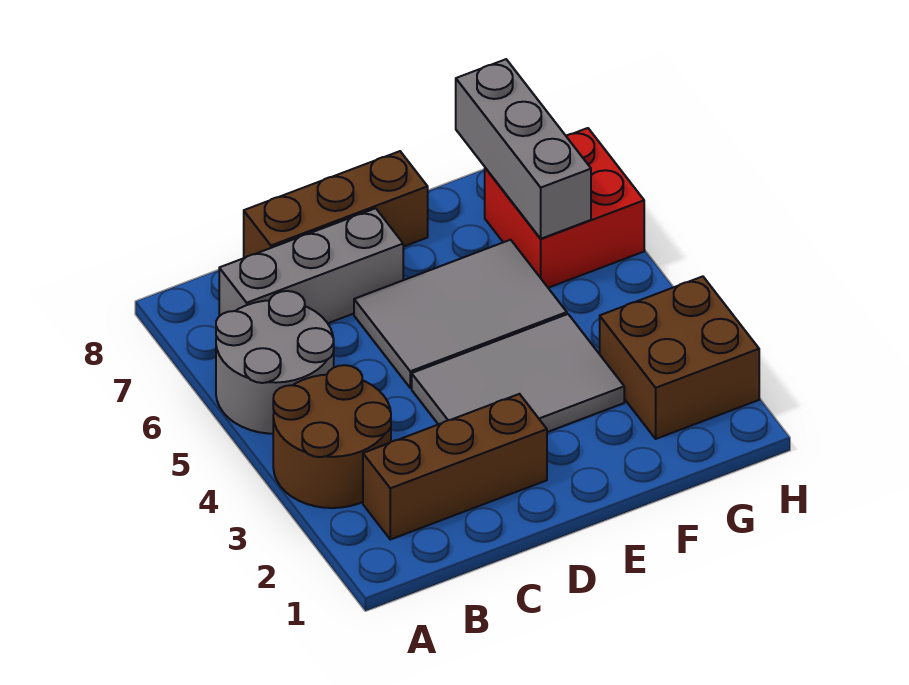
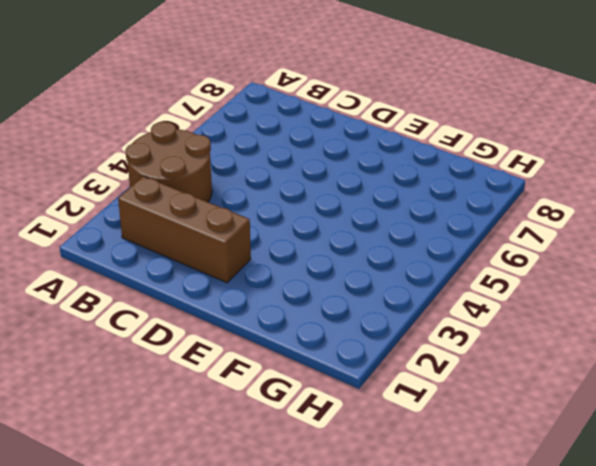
none -> grey round brick A5:B6 level 1
none -> grey brick B7:D7 level 1

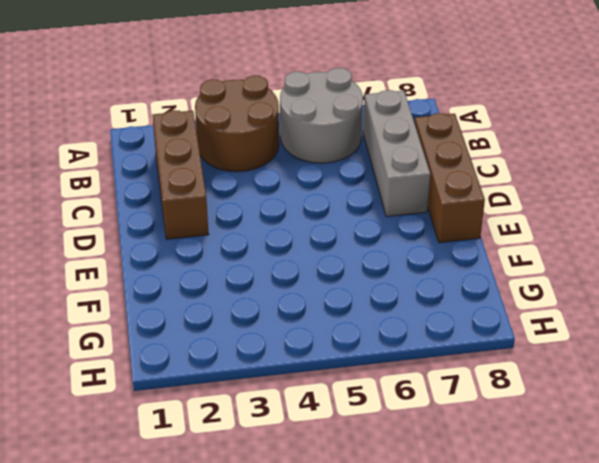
none -> grey tile D3:F4 level 1
none -> grey tile D5:F6 level 1

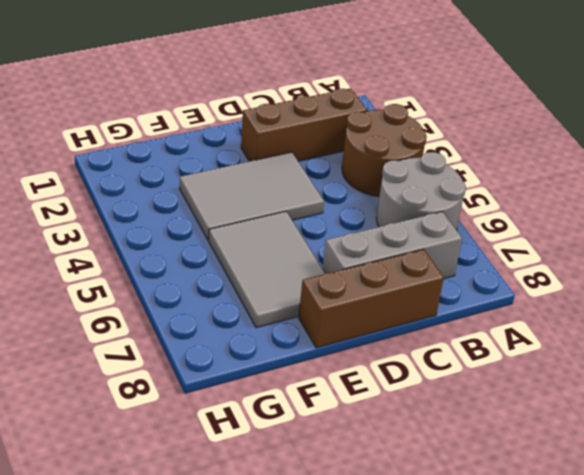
grey tile E5:F7 level 1 -> grey tile D5:F6 level 1
none -> brown brick G2:H3 level 1
none -> red brick G6:H7 level 1

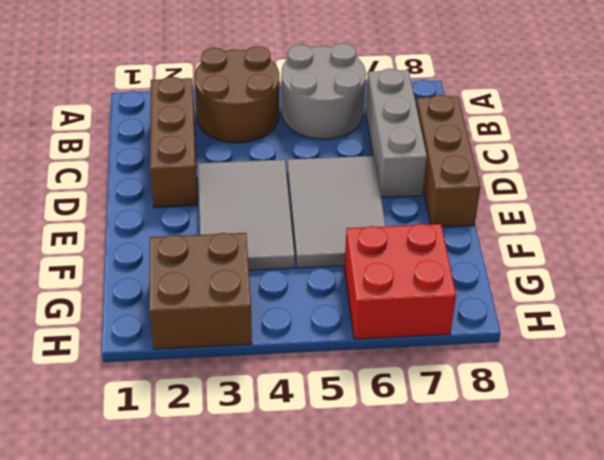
none -> grey brick G6:G8 level 2

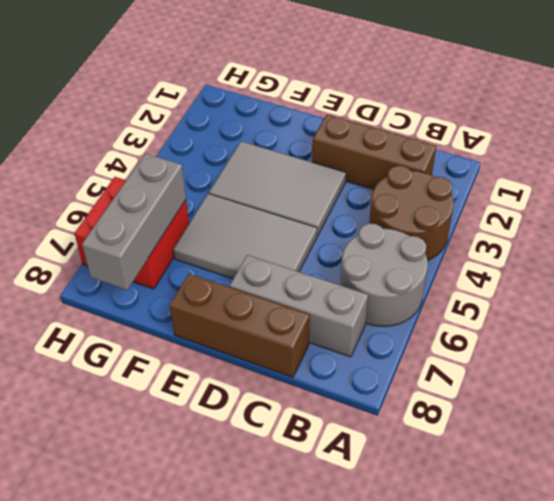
none -> brown brick G2:H3 level 1

